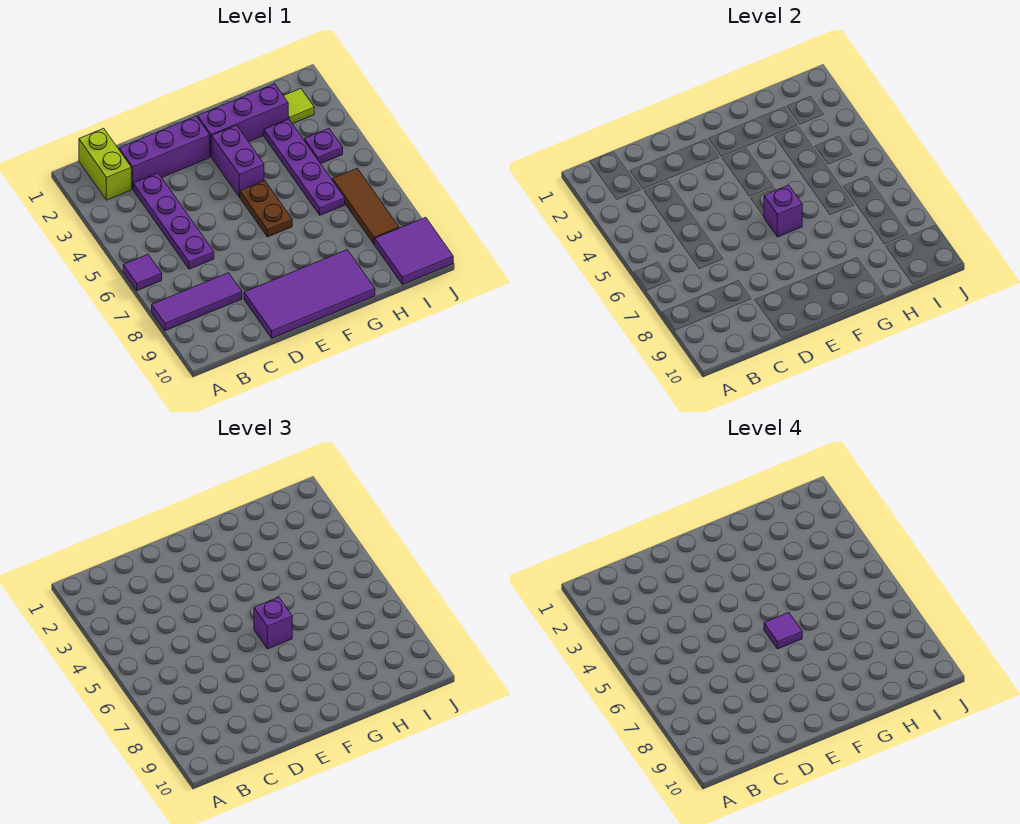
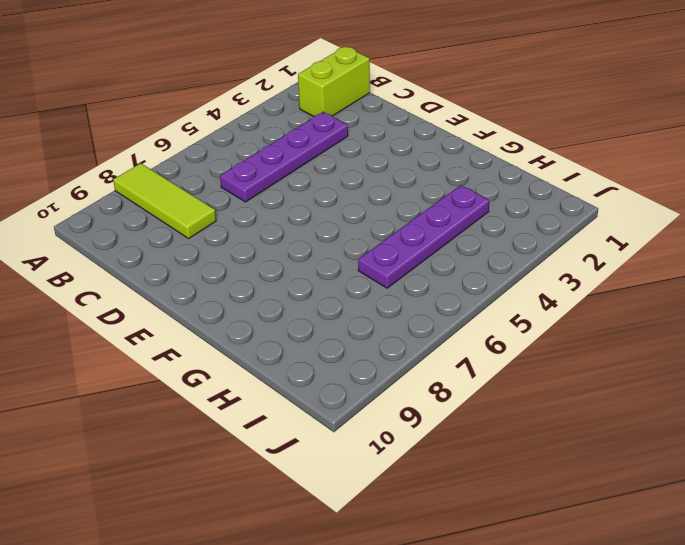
lime tile A8:C8 level 1 -> purple tile A8:C8 level 1
none -> purple tile A6 level 1
none -> purple brick C2:E2 level 1
none -> purple tile D9:G10 level 1

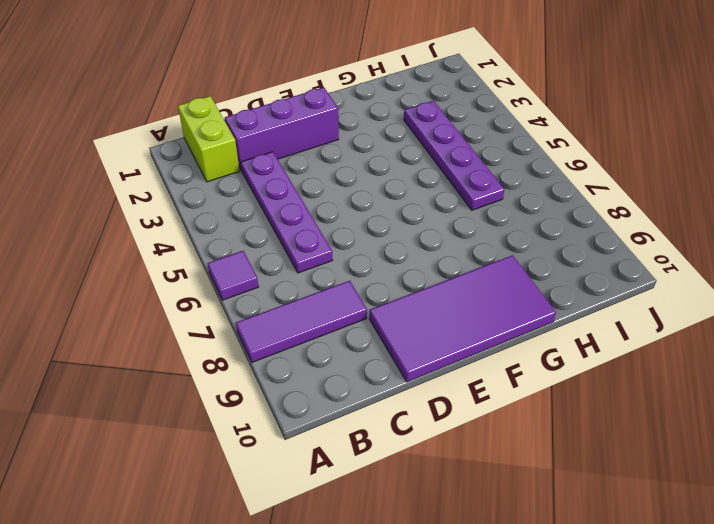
none -> purple brick F2:H2 level 1
none -> purple brick F3:F4 level 1
none -> brown plate F5:F6 level 1

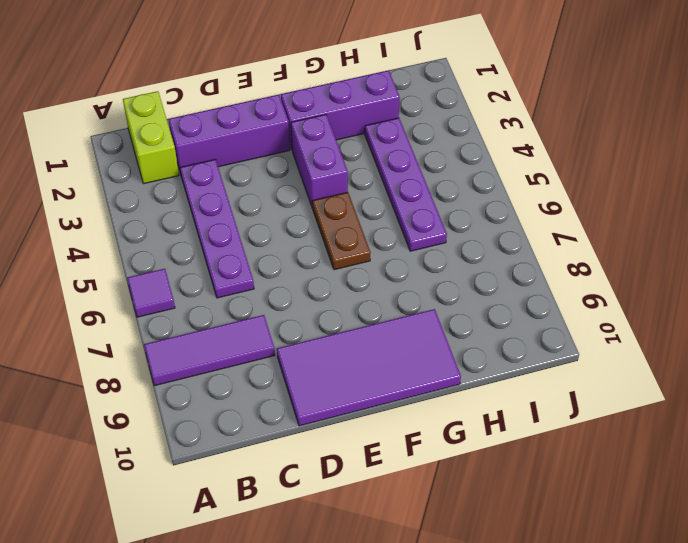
none -> lime tile I2 level 1
none -> purple plate I4 level 1
none -> brown tile I6:I8 level 1

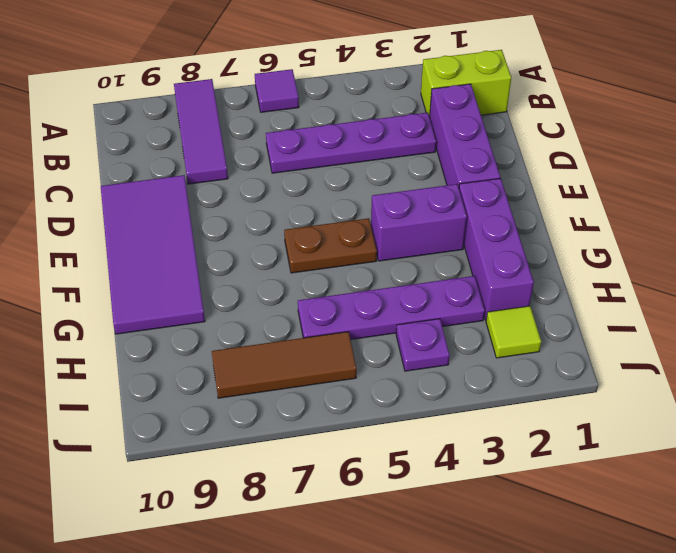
none -> purple tile I9:J10 level 1
none -> purple brick F6 level 2
none -> purple brick F6 level 3

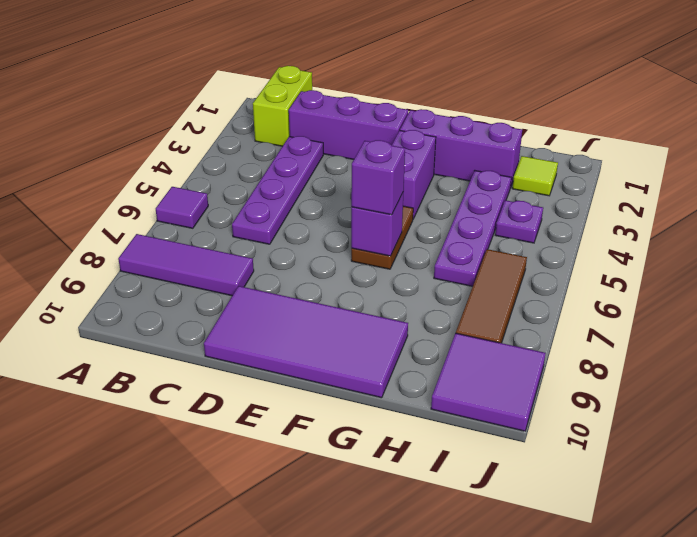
none -> purple tile F6 level 4

